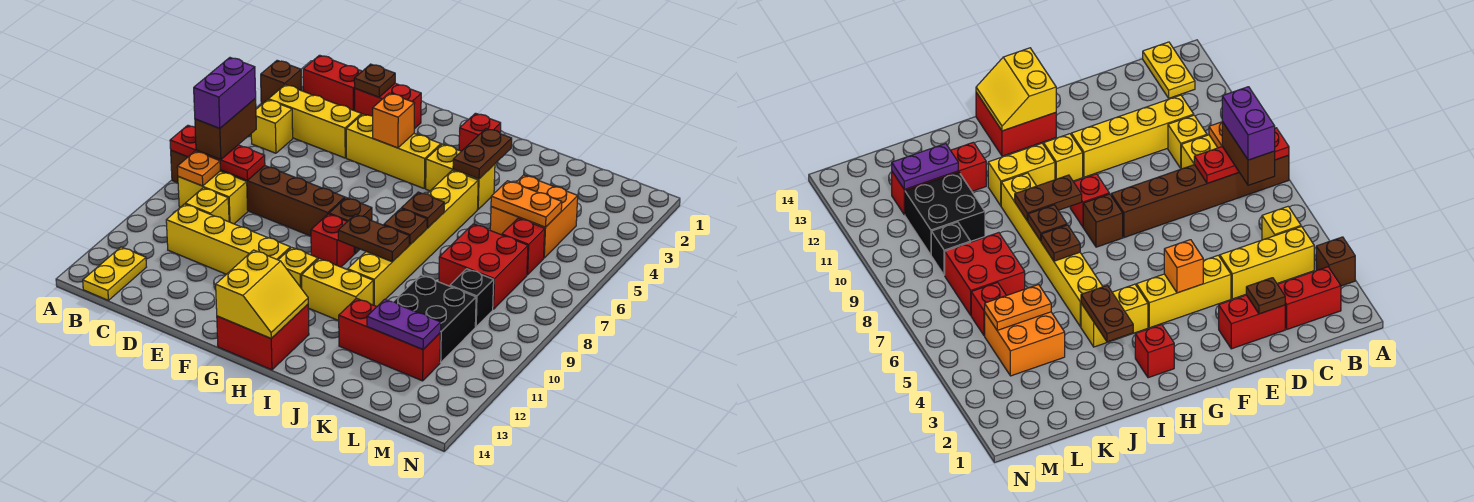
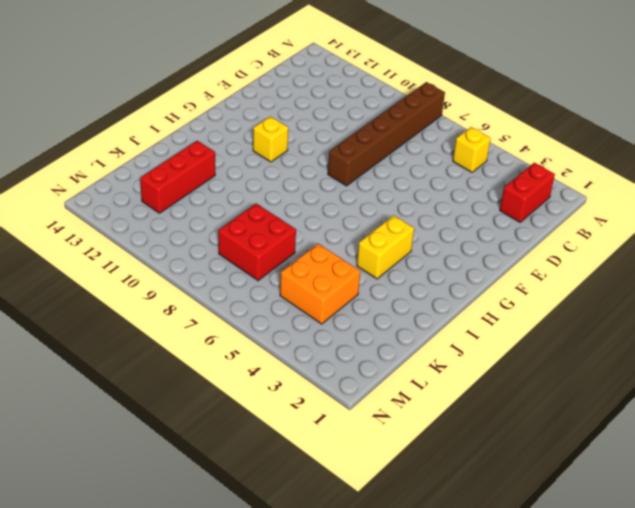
none -> brown brick A3 level 1
none -> yellow brick B4:D4 level 1
none -> yellow brick B9:C9 level 1
none -> yellow plate B13:B14 level 1

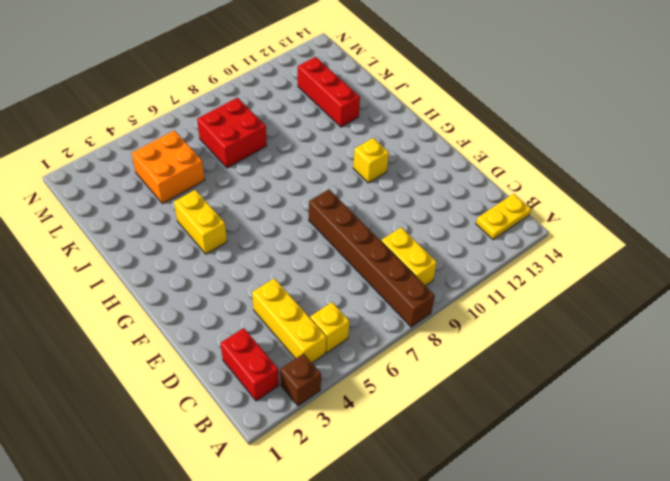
none -> yellow brick C10 level 1
none -> yellow brick C11:F11 level 1
none -> red brick D2:E2 level 1
none -> yellow brick E4:G4 level 1

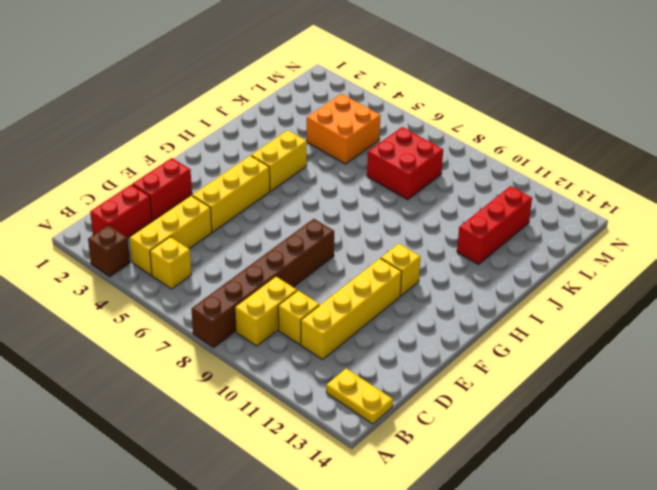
none -> brown brick G8 level 1
none -> red brick G9 level 1
none -> red brick G13:H14 level 1
none -> red brick H2 level 1

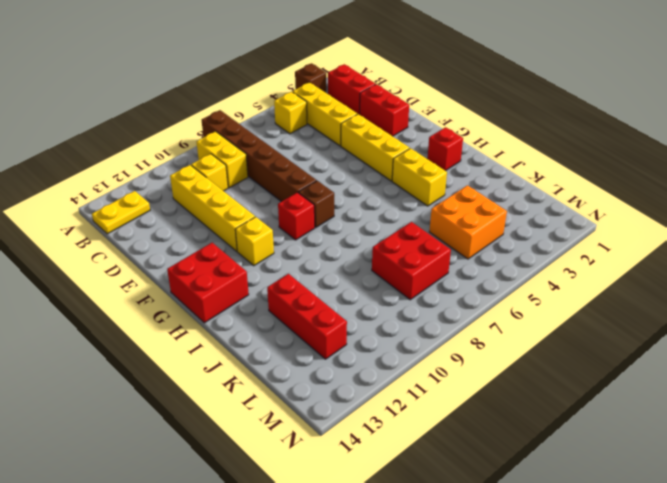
none -> yellow brick H11:I11 level 1
none -> yellow brick I5:I10 level 1
none -> black brick K10:L11 level 1
none -> red brick L6 level 1

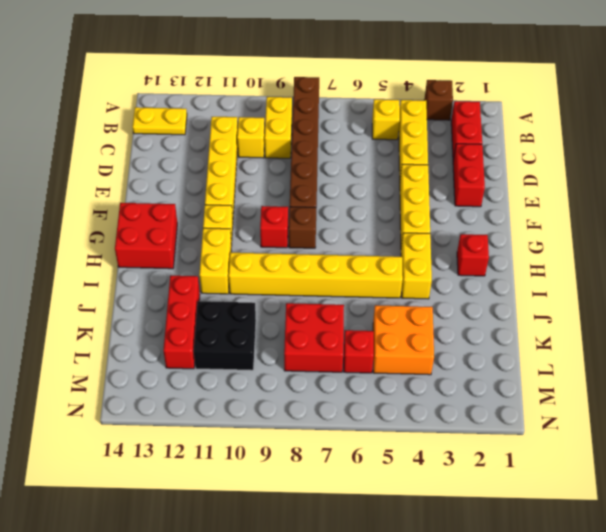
none -> black brick L9 level 1
none -> red plate A8:C8 level 2
none -> orange plate B9 level 2
none -> brown plate D2 level 2

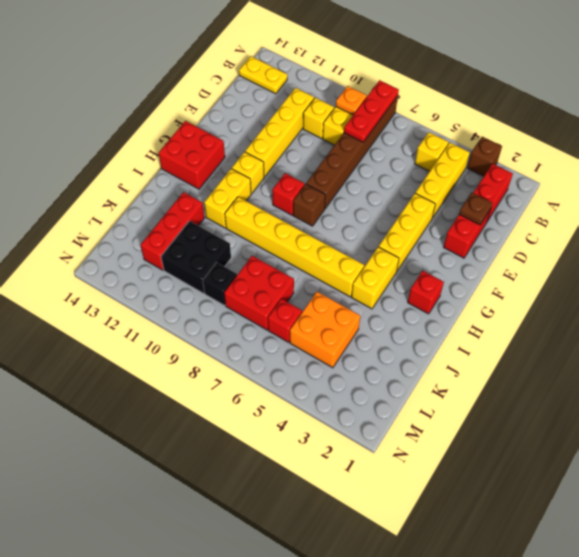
none -> orange brick F4 level 2
none -> yellow slope G13:H14 level 2 top G
none -> brown plate H9:I9 level 2
none -> brown plate I3:I4 level 2

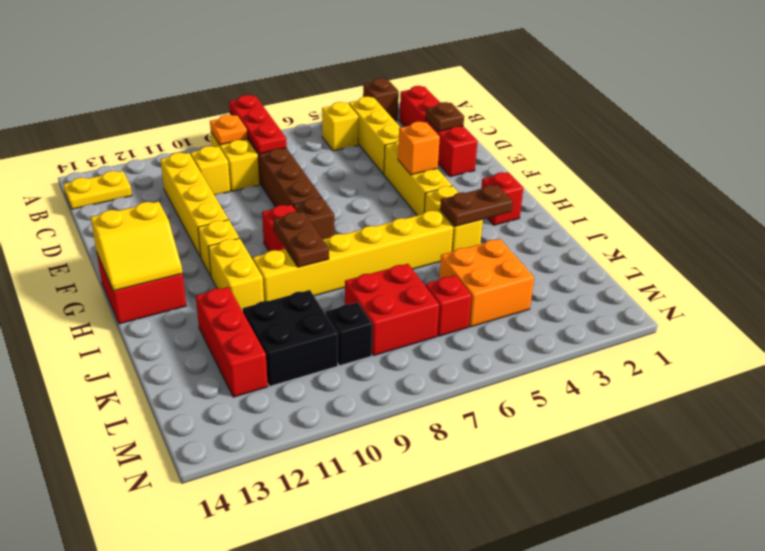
none -> brown plate I7 level 2
none -> brown plate I8 level 2
none -> orange plate K5:L5 level 2
none -> purple plate K12:L12 level 2

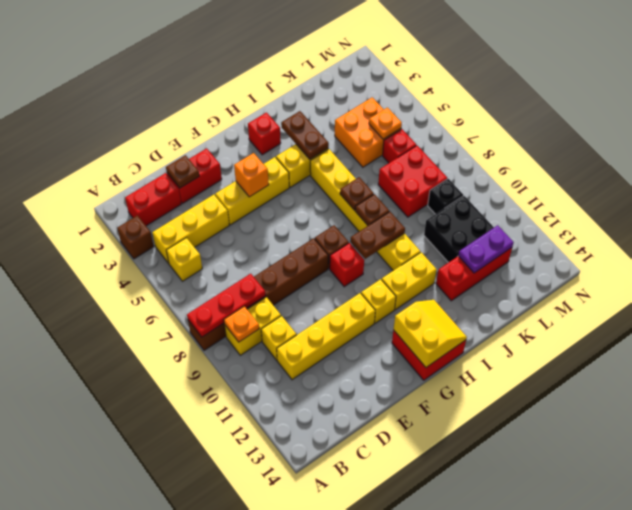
orange plate L5 level 2 -> orange plate K5:L5 level 2
none -> yellow plate B13:B14 level 1
none -> brown brick B7:B8 level 3
none -> purple brick B7:B8 level 4

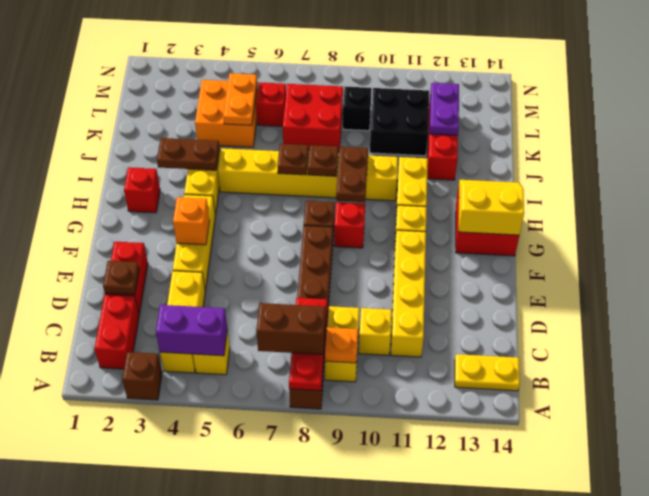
purple brick B4:B5 level 2 -> purple brick B7:B8 level 4

